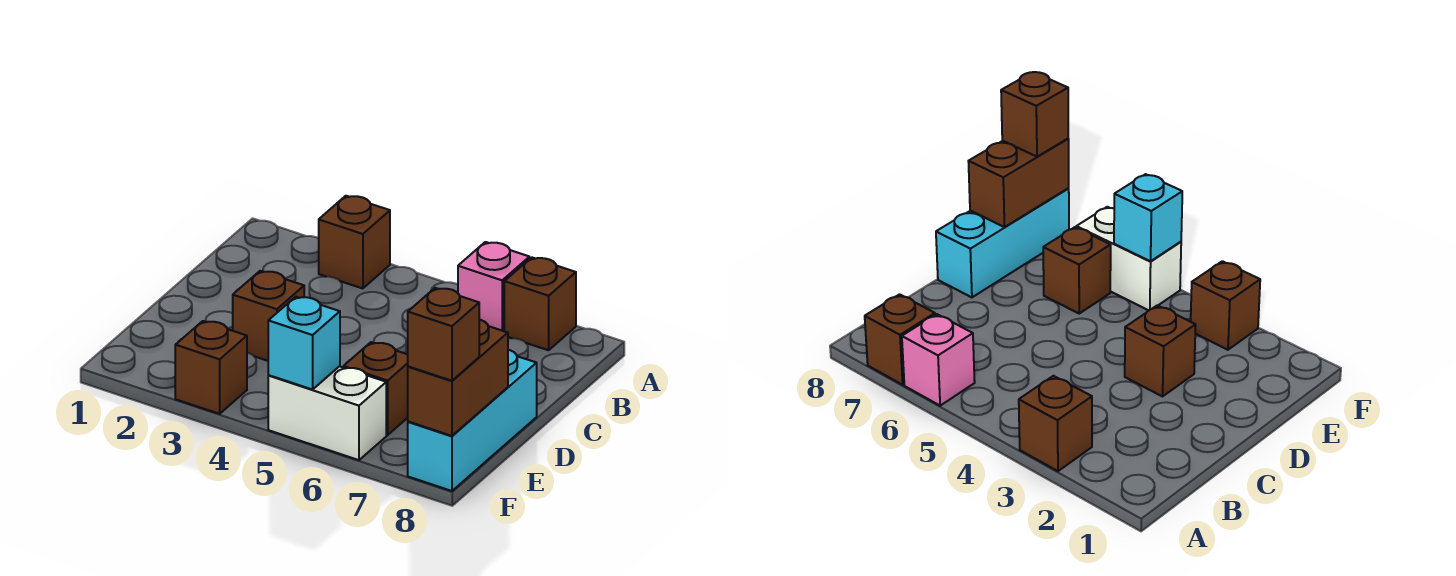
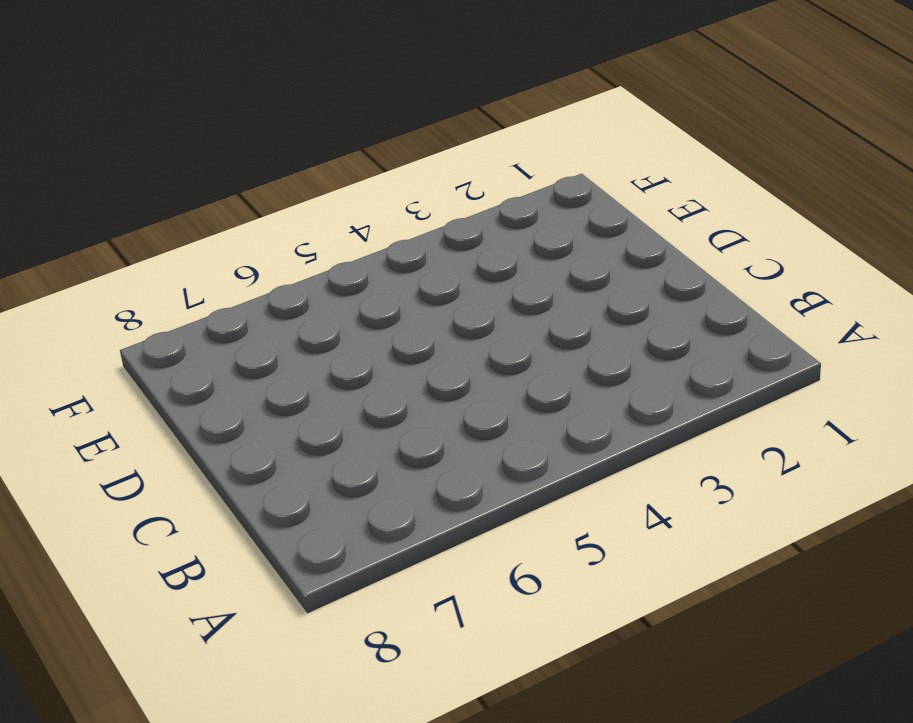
none -> brown brick A3 level 1
none -> pink brick A6 level 1

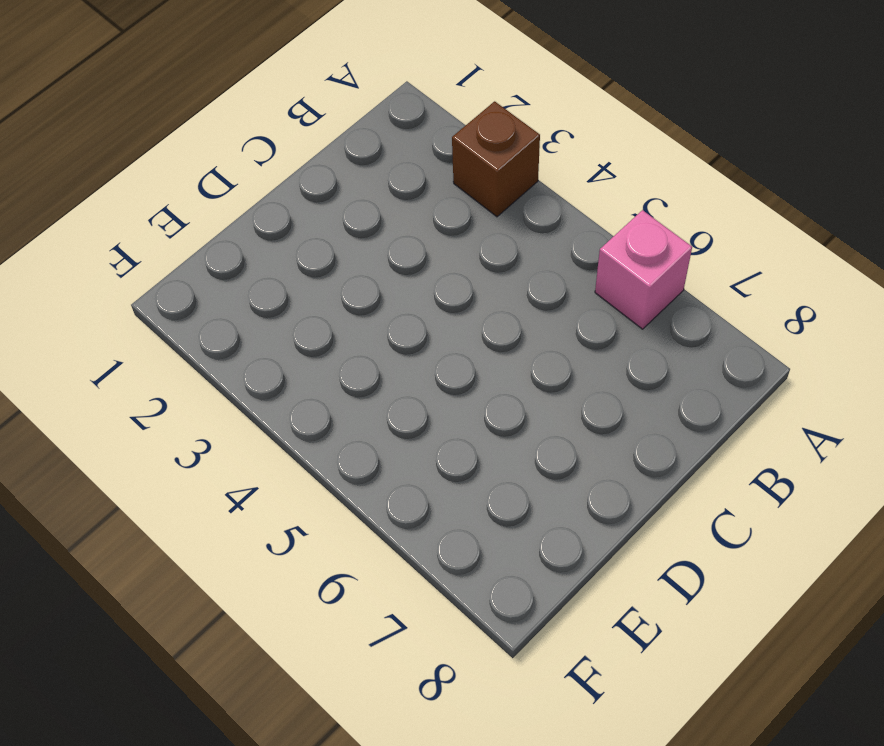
none -> brown brick A7 level 1
none -> brown brick D3 level 1

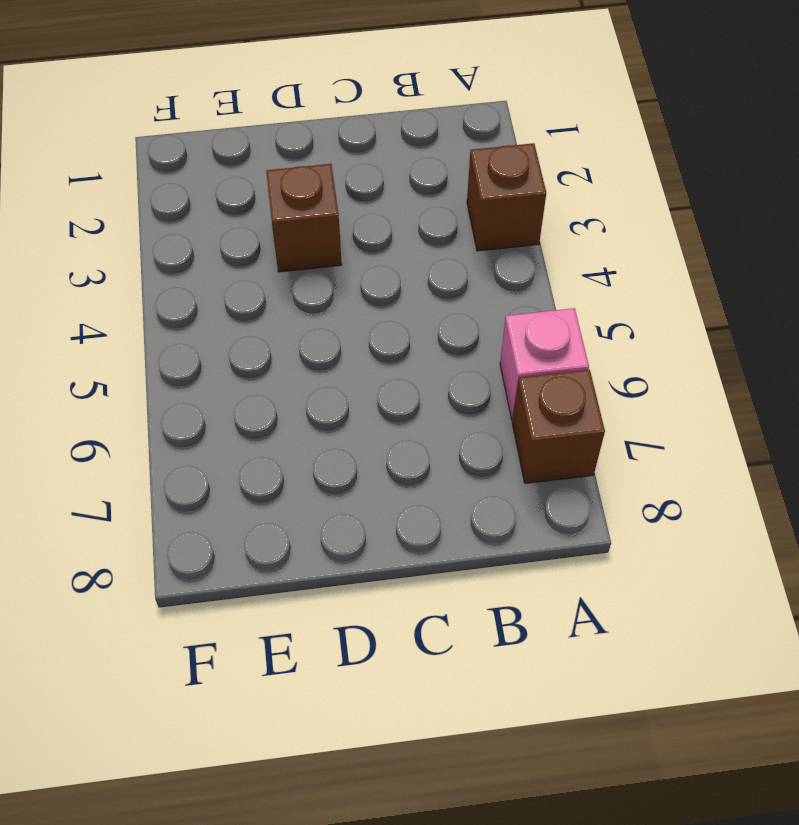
none -> cyan brick D8:F8 level 1
none -> brown brick E6 level 1

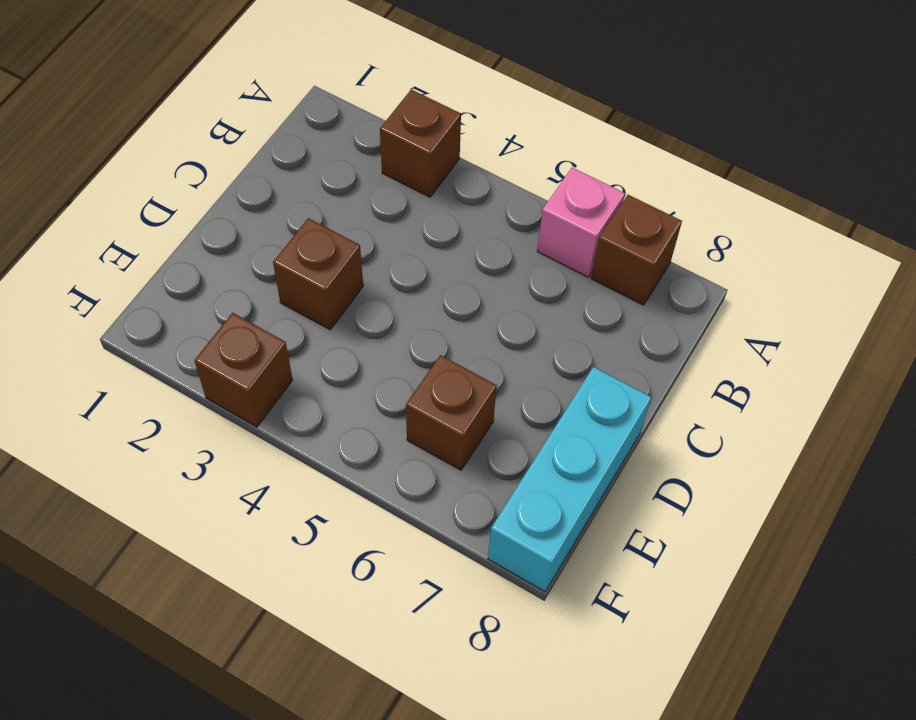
none -> white brick F5:F6 level 1
none -> brown brick E8:F8 level 2

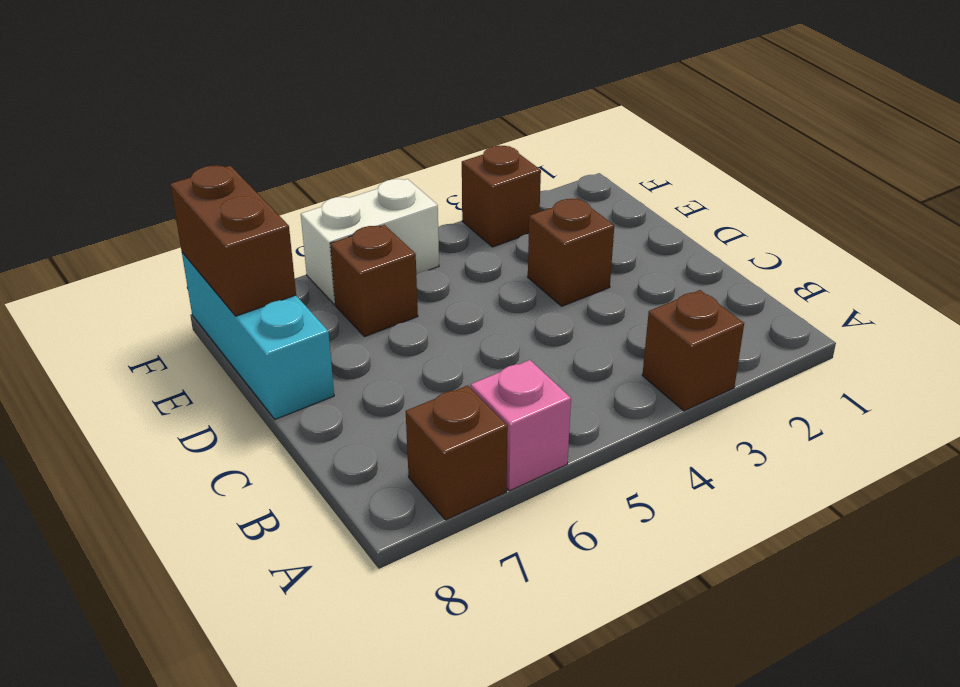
none -> cyan brick F5 level 2
none -> brown brick F8 level 3

